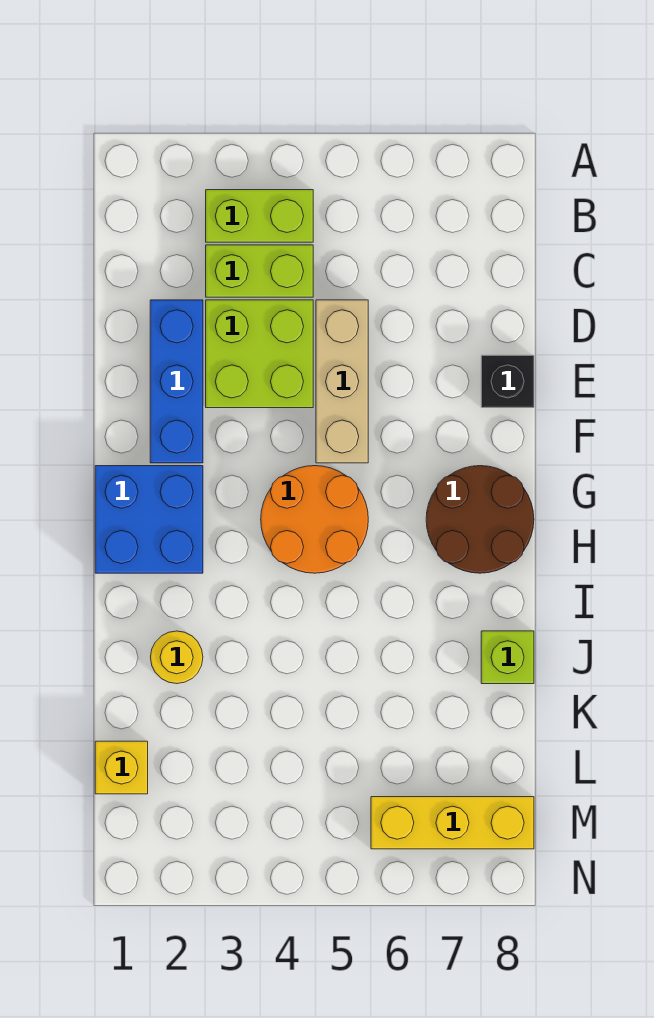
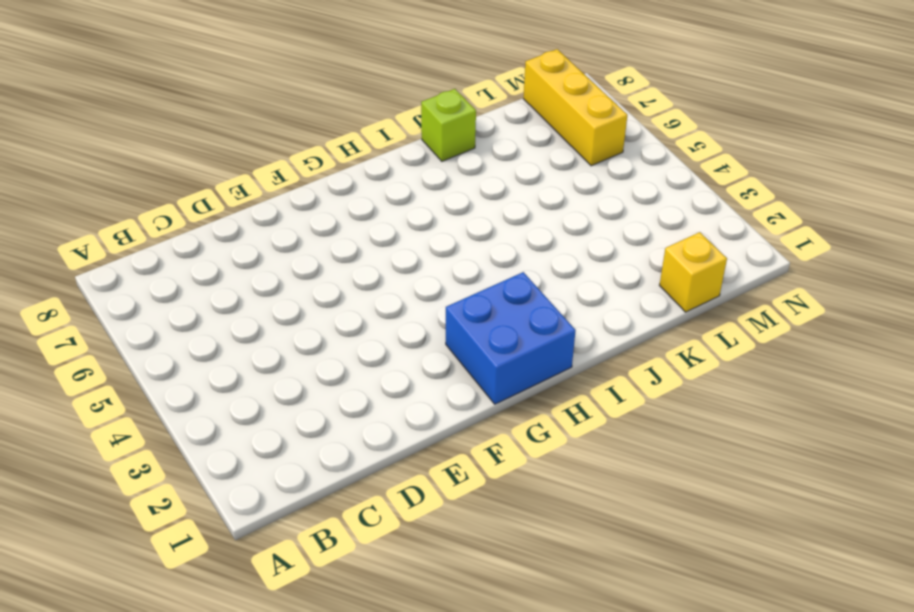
none -> lime brick B3:B4 level 1
none -> lime brick C3:C4 level 1
none -> blue brick D2:F2 level 1

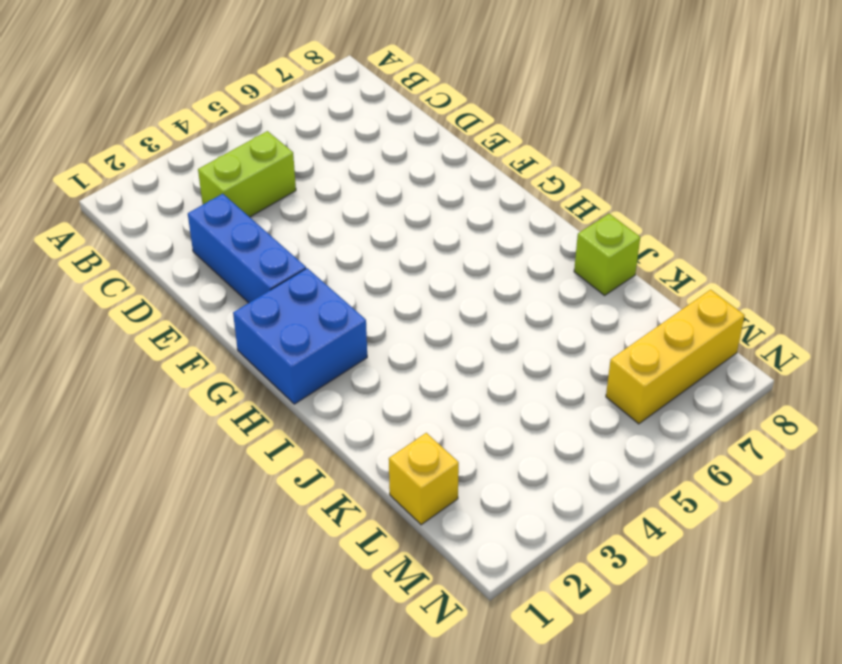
none -> lime brick B3:B4 level 1
none -> lime brick D3:E4 level 1
none -> tan brick D5:F5 level 1

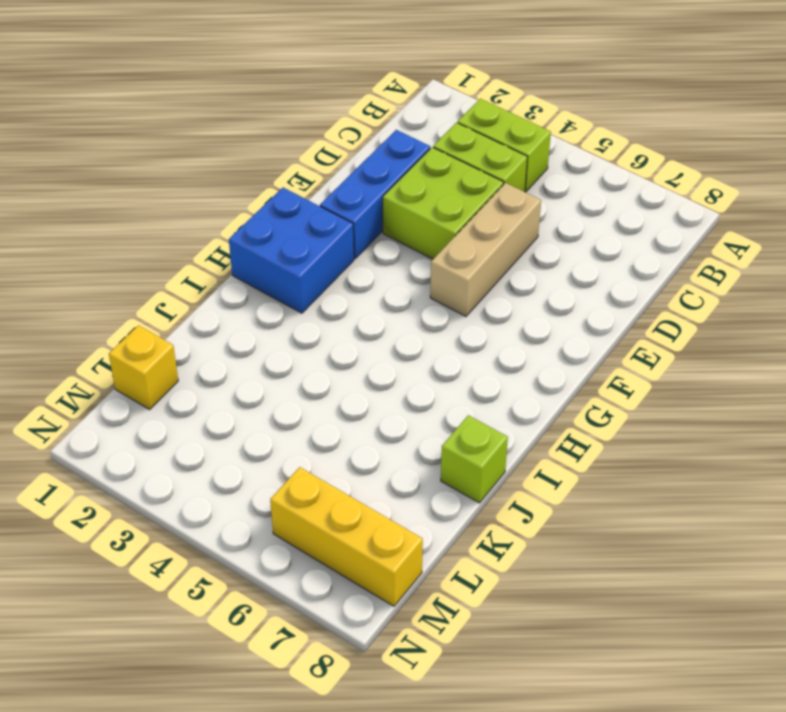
none -> black brick E8 level 1
none -> orange round brick G4:H5 level 1
none -> brown round brick G7:H8 level 1

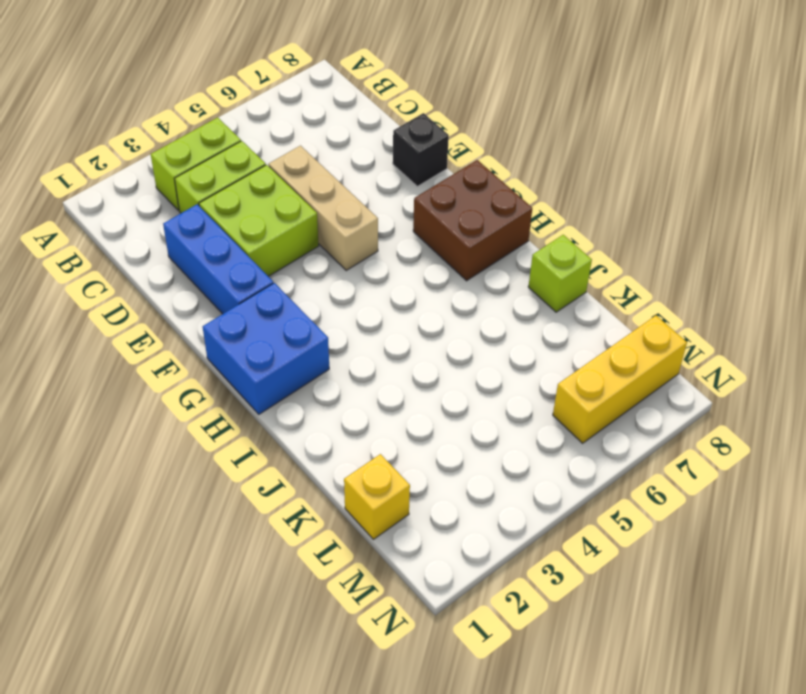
brown brick G7:H8 level 1 -> brown round brick G7:H8 level 1
none -> orange round brick G4:H5 level 1
none -> yellow round brick J2 level 1

